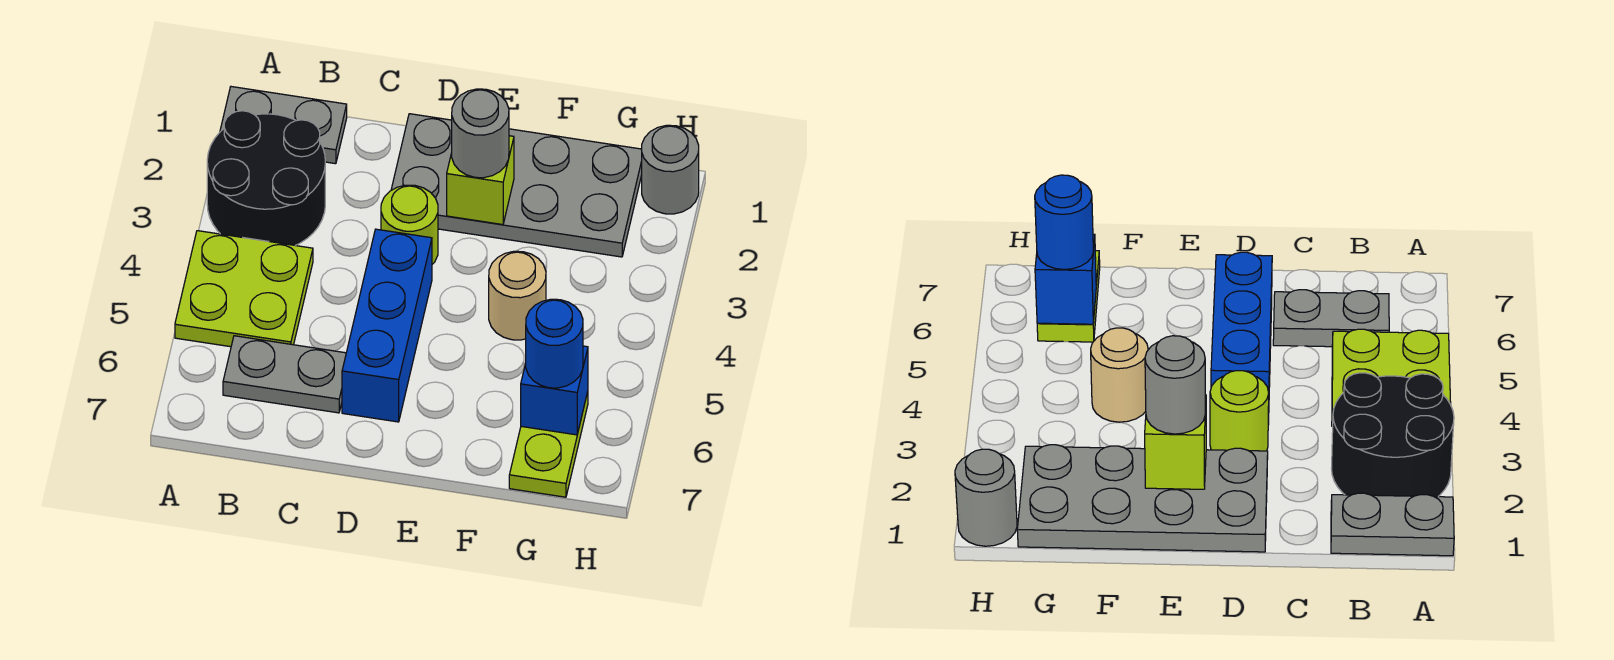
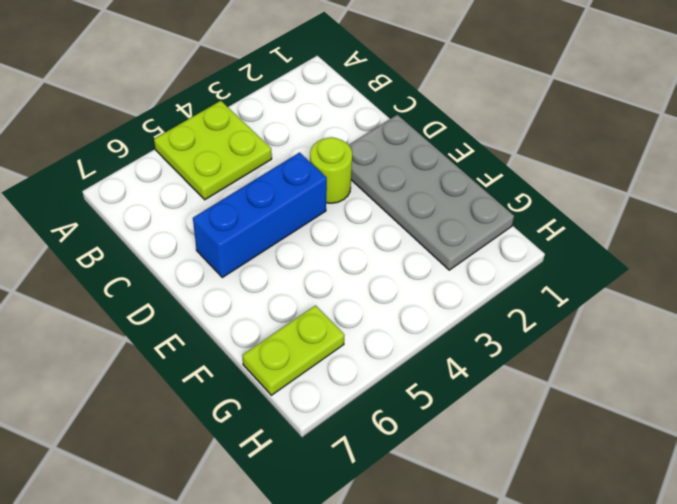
none -> grey plate A1:B1 level 1
none -> black round brick A2:B3 level 1
none -> grey plate B6:C6 level 1

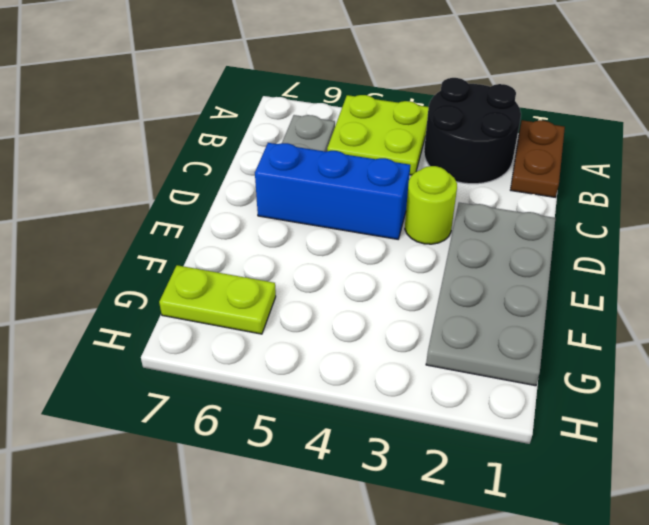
brown plate A1:B1 level 1 -> grey plate A1:B1 level 1
none -> tan round brick F4 level 1
none -> grey round brick H1 level 1
none -> lime brick E2 level 2

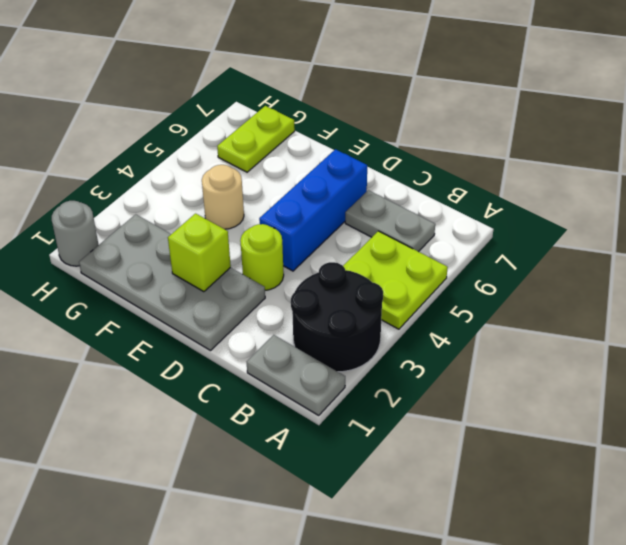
none -> blue brick G6 level 2
none -> grey round brick E2 level 3
none -> blue round brick G6 level 3

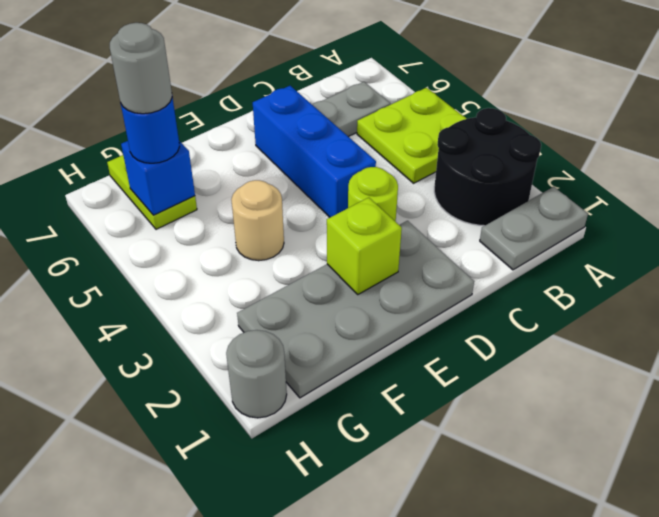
grey round brick G6 level 4 -> grey round brick E2 level 3

